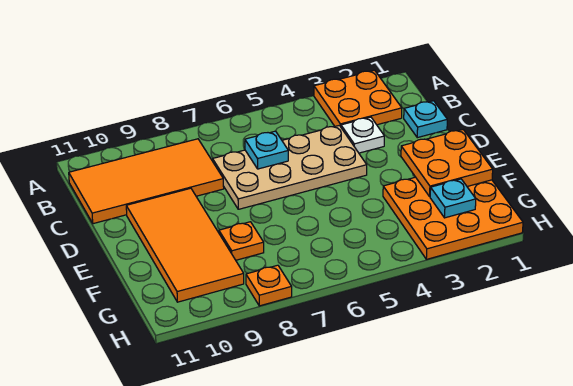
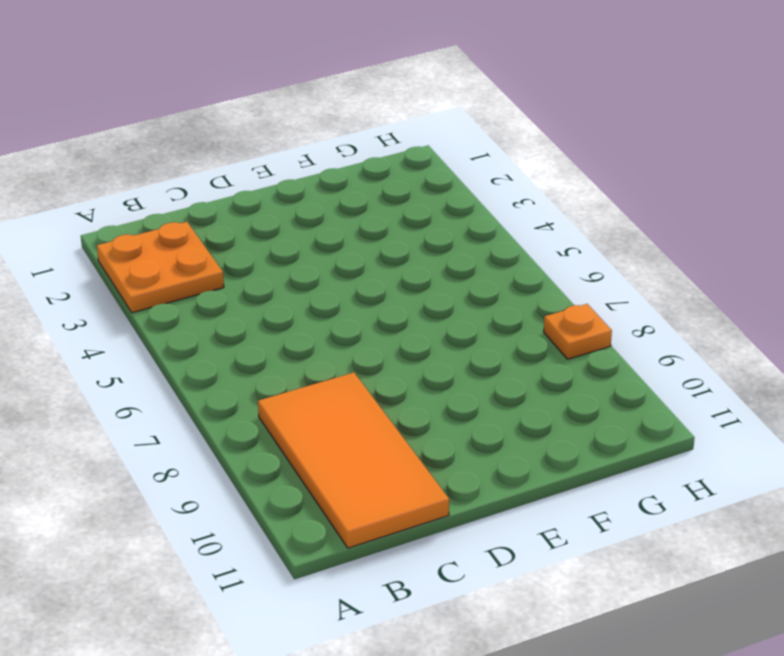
none -> cyan plate C1 level 1
none -> white plate C3 level 1
none -> tan plate C4:D7 level 1

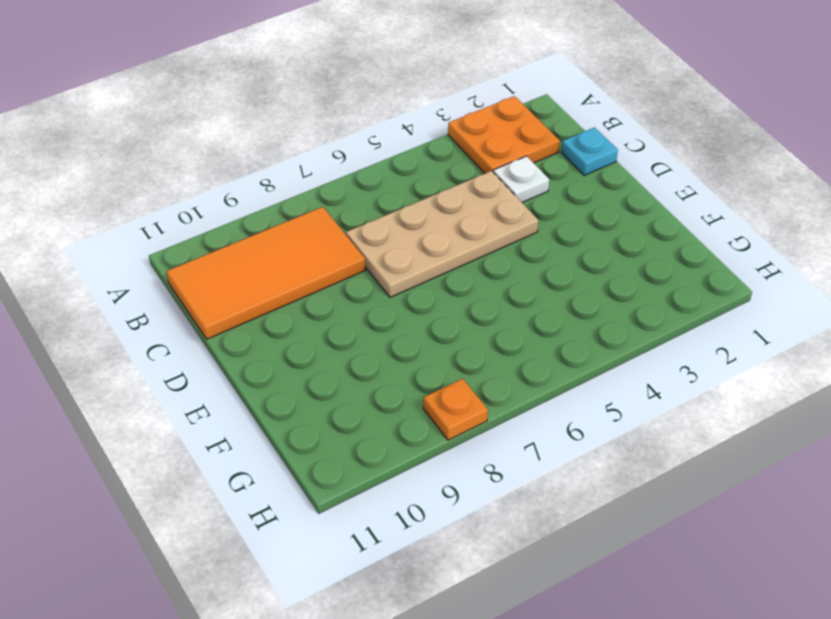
none -> orange tile D9:G10 level 1
none -> orange plate F1:H3 level 1
none -> orange plate F8 level 1

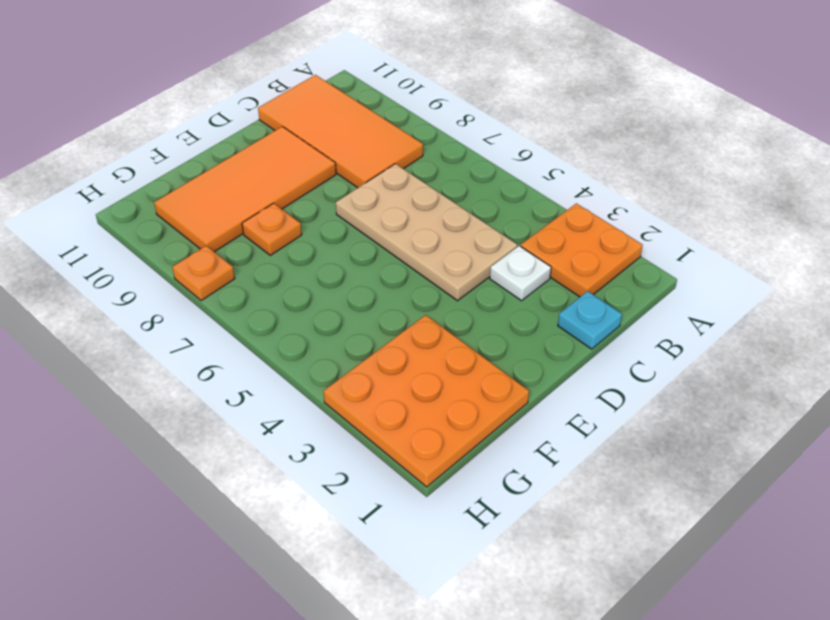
none -> cyan plate C6 level 2
none -> orange plate E1:F2 level 2
none -> cyan plate G2 level 2

